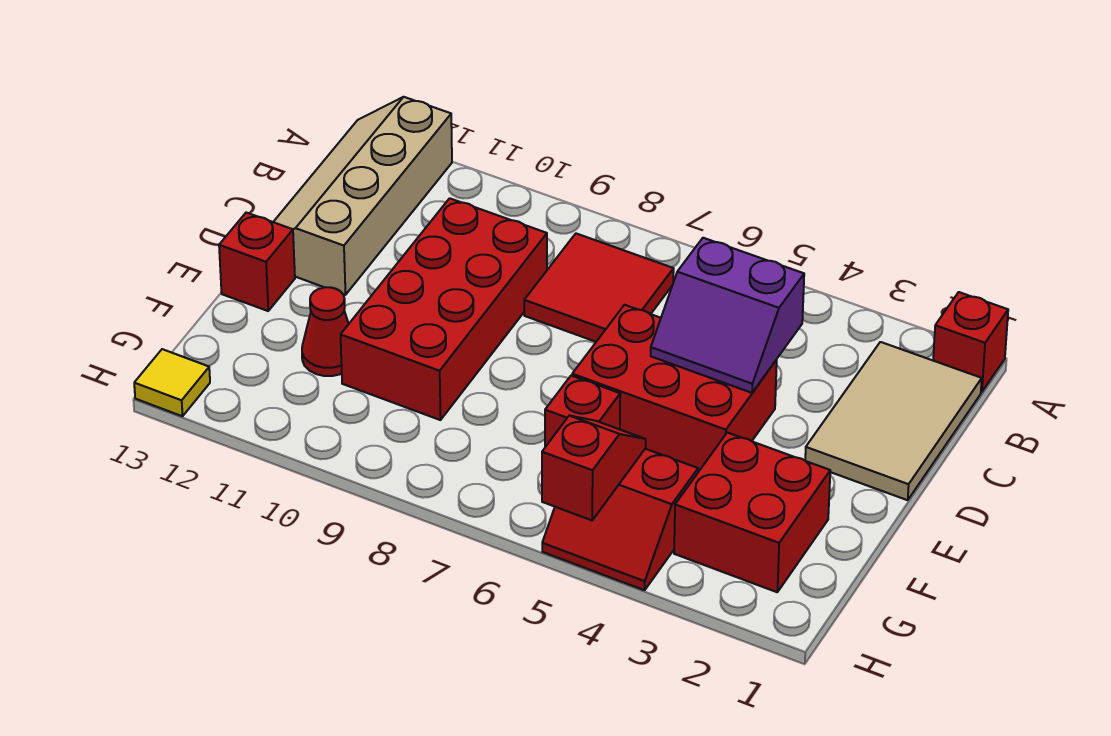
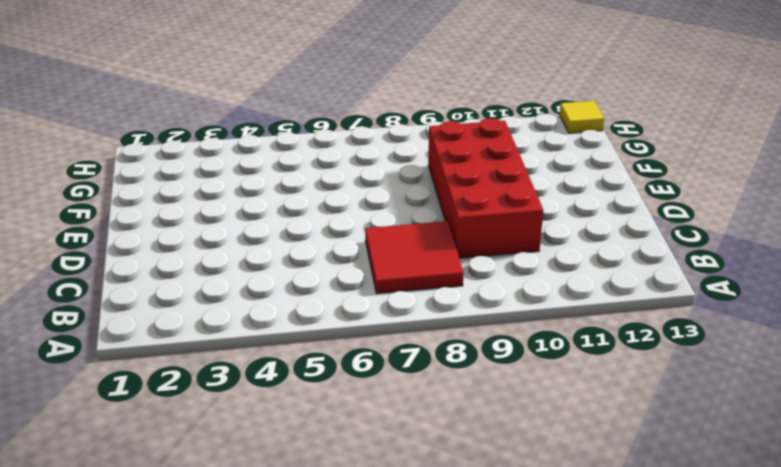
none -> red brick A1 level 1
none -> tan slope A12:D13 level 1 top 12
none -> tan tile B1:D2 level 1

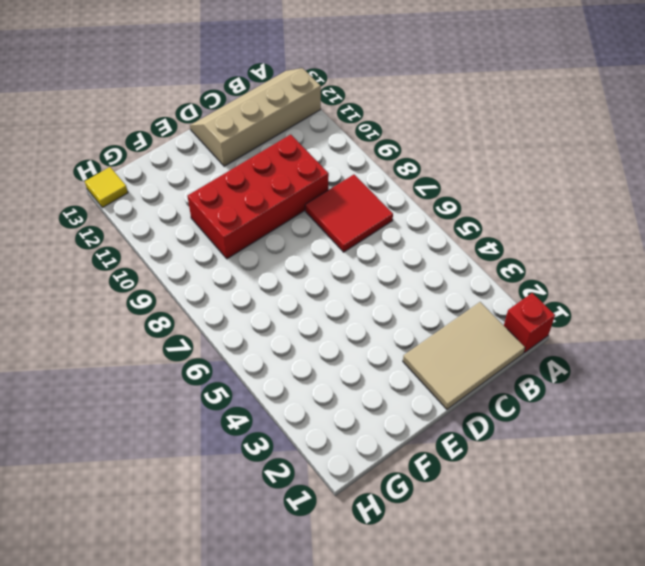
none -> red brick D4:E6 level 1
none -> red brick E13 level 1
none -> red brick F2:G3 level 1

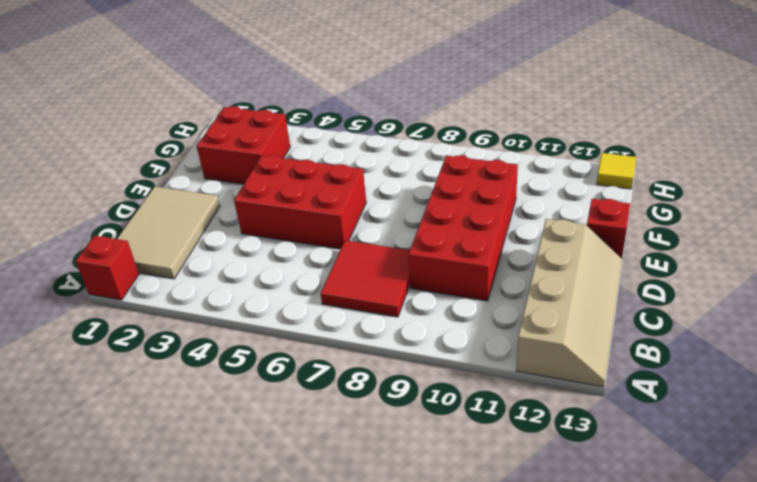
none -> red brick F6 level 1
none -> red cone F11 level 1
none -> red slope G4:H5 level 1 top G

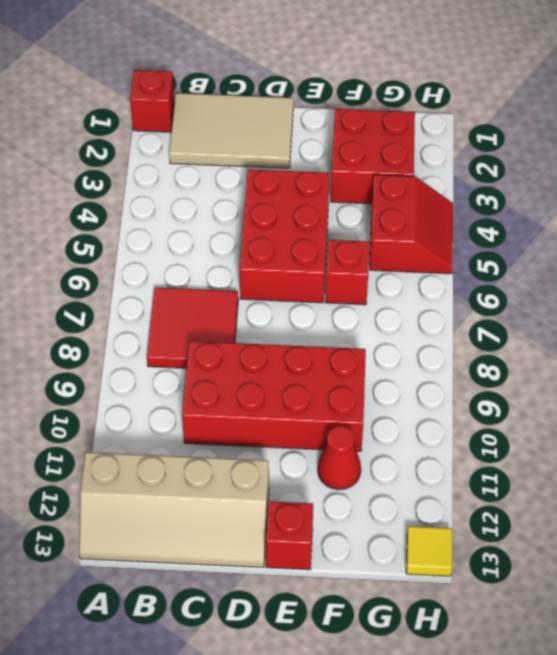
none -> purple slope C4:D5 level 2 top C
none -> red slope G5:H5 level 2 top H

